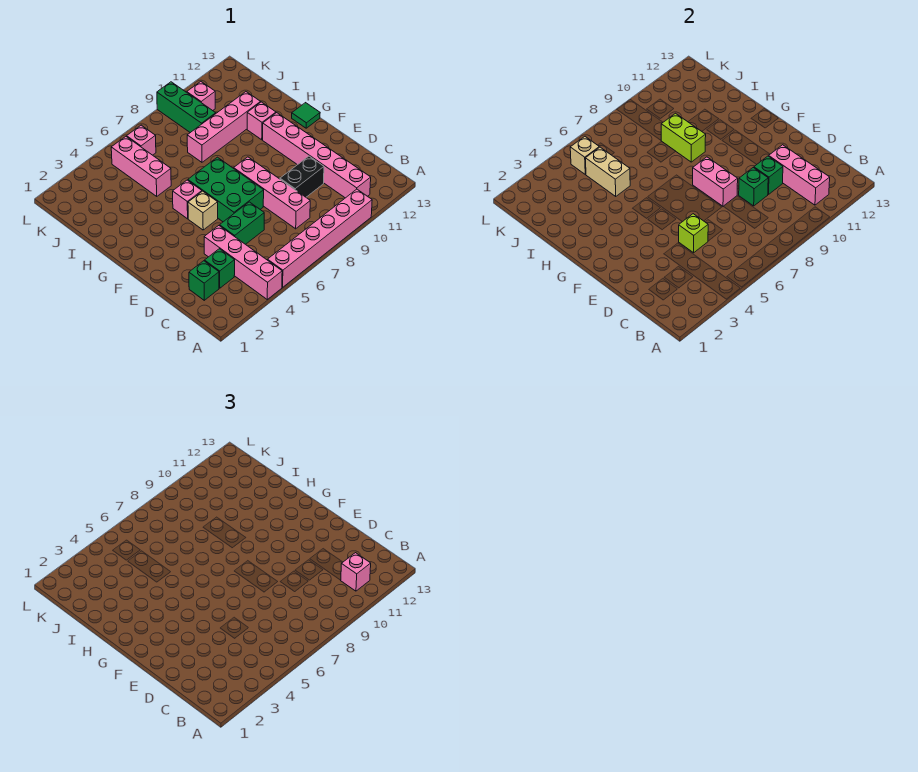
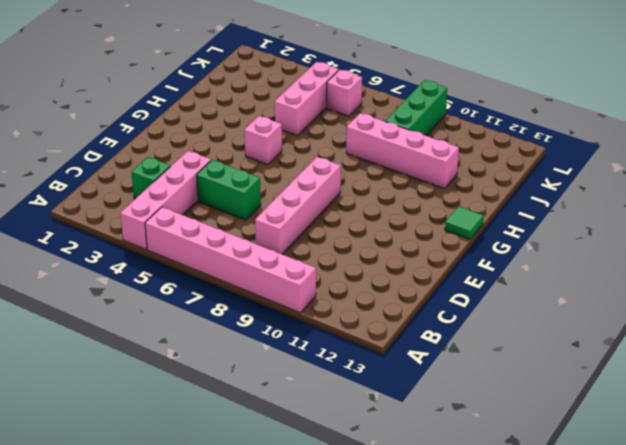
none -> pink brick B11:G11 level 1
none -> green brick C2 level 1
none -> black brick D9:D10 level 1

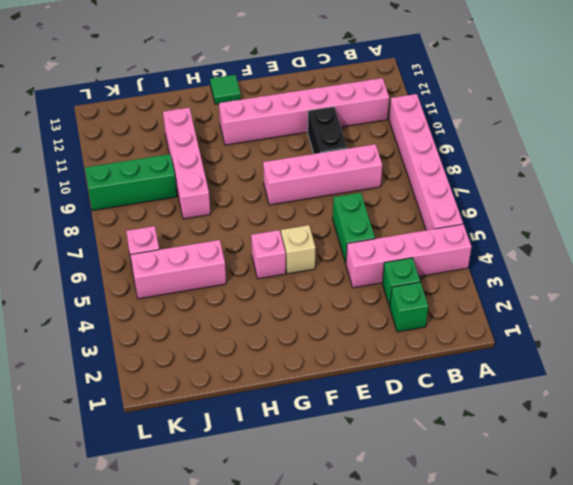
none -> green brick E6:G7 level 1
none -> pink brick H11 level 1
none -> pink brick K10 level 1

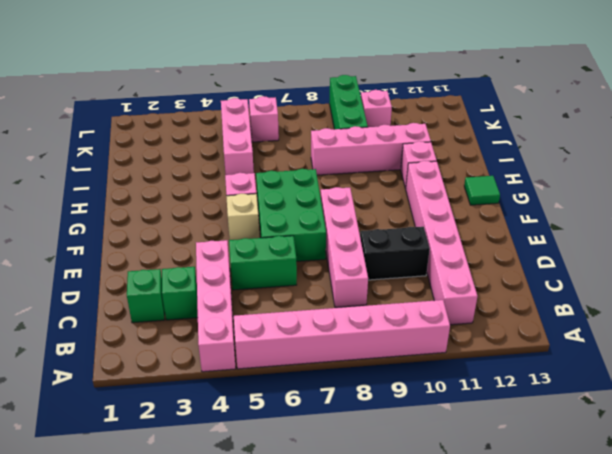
none -> pink brick B11:D11 level 2
none -> lime brick D5 level 2
none -> green brick D9 level 2

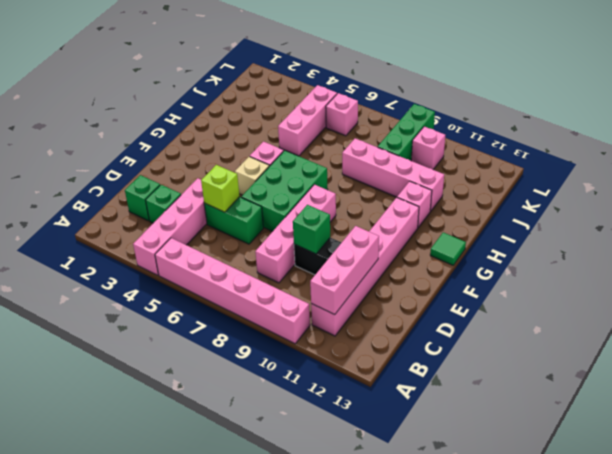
none -> green brick D10 level 2
none -> pink brick E8:F8 level 2
none -> lime brick H9:I9 level 2

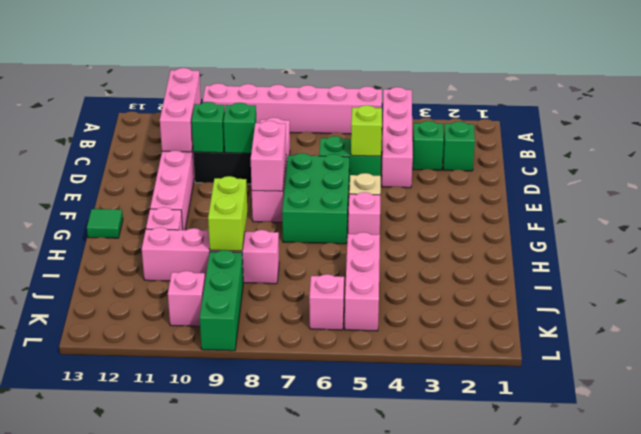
none -> tan brick I5:J5 level 2
none -> tan brick K5 level 2
none -> pink brick B11 level 3

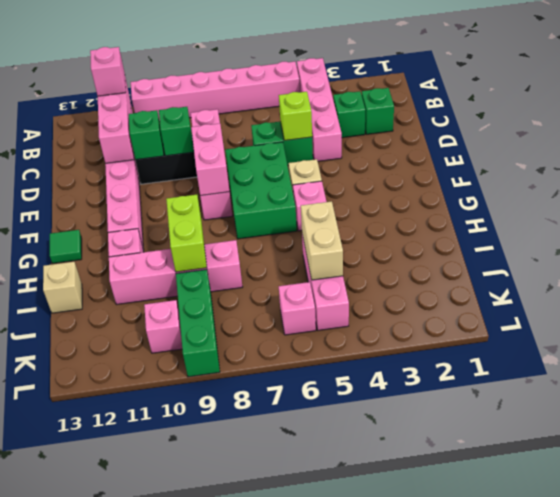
tan brick I13 level 1 -> tan brick K5 level 2

